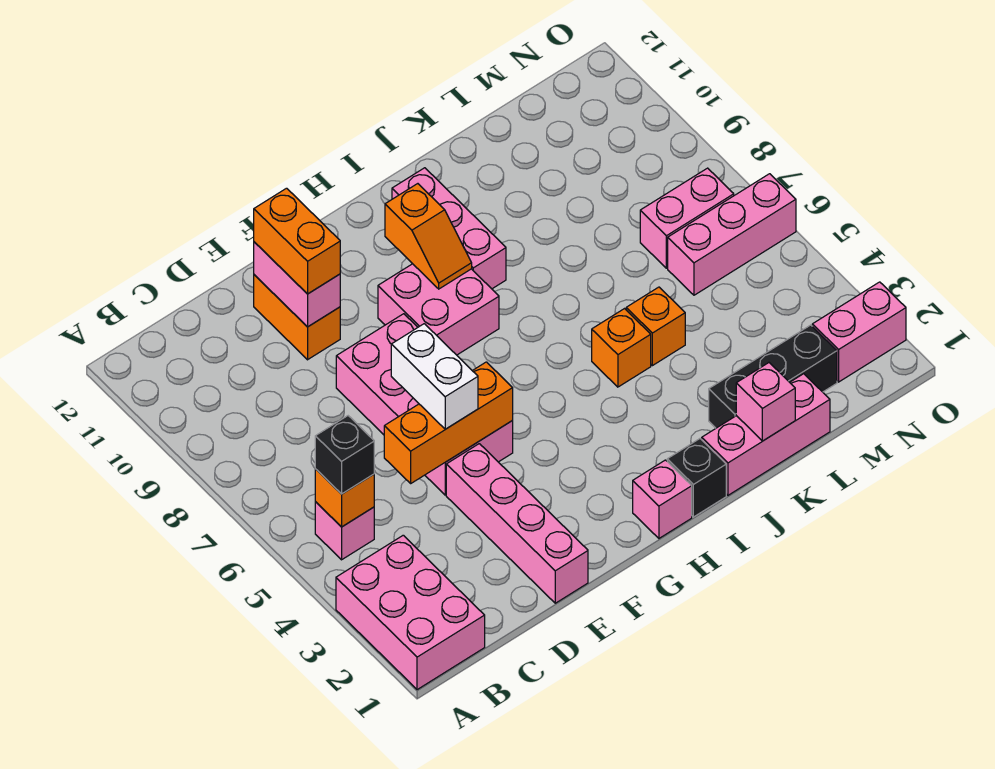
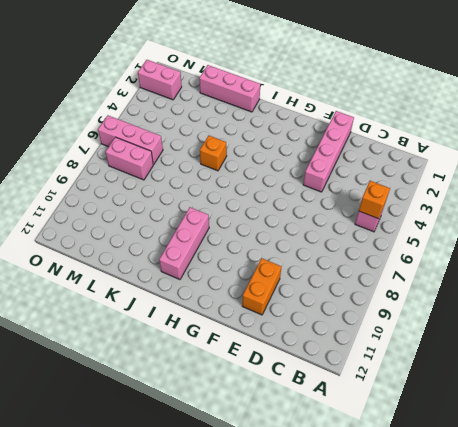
none -> pink brick A1:B3 level 1
none -> pink brick E5:F8 level 1
none -> pink brick G8:H9 level 1

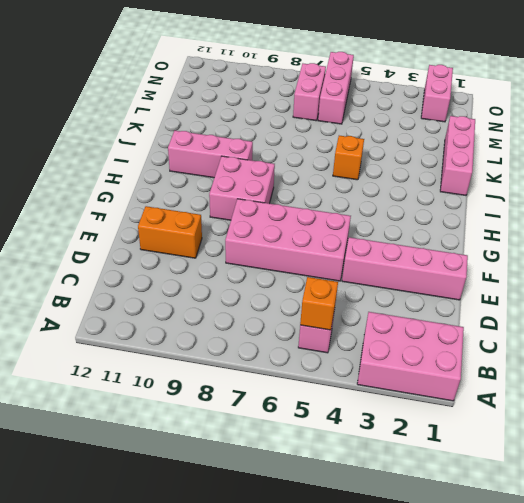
none -> pink brick H1 level 1
none -> black brick I1 level 1
none -> black brick K2:M2 level 1

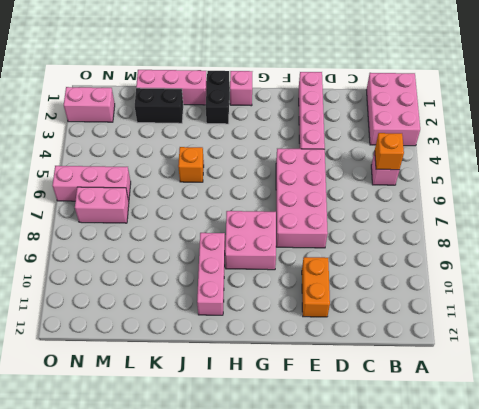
black brick I1:I2 level 1 -> black brick I1 level 1
black brick K2:L2 level 1 -> black brick K2:M2 level 1
none -> orange brick K5 level 1
none -> orange brick D5:F5 level 2
none -> pink brick E10:E11 level 2

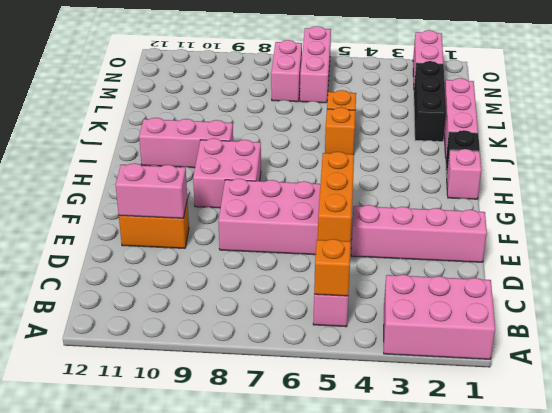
none -> orange slope H9:H10 level 2 top 10
none -> pink brick K1 level 2
none -> black brick B5 level 3

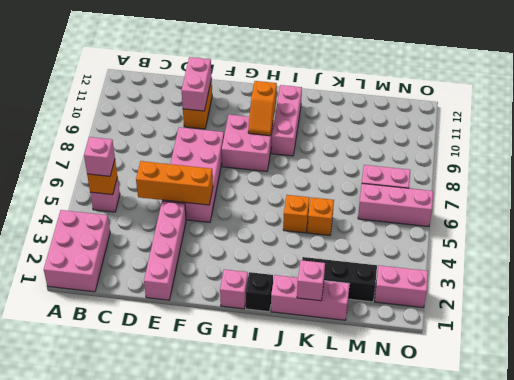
pink brick B5 level 3 -> black brick B5 level 3
none -> white brick E5:E6 level 3
none -> orange brick E10:E11 level 3

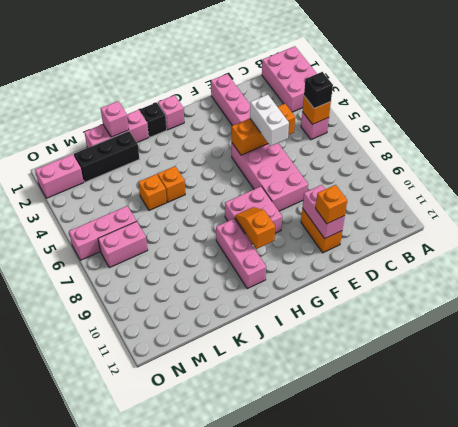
orange brick E11 level 3 -> orange brick E10:E11 level 3

